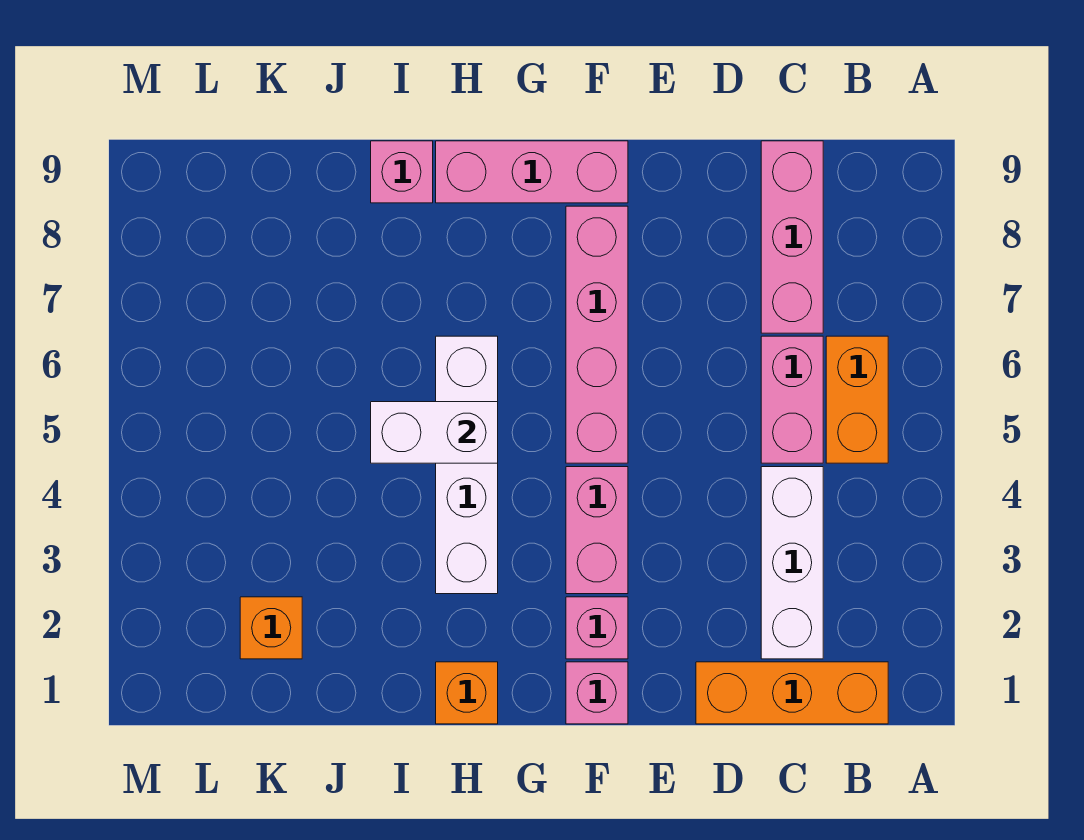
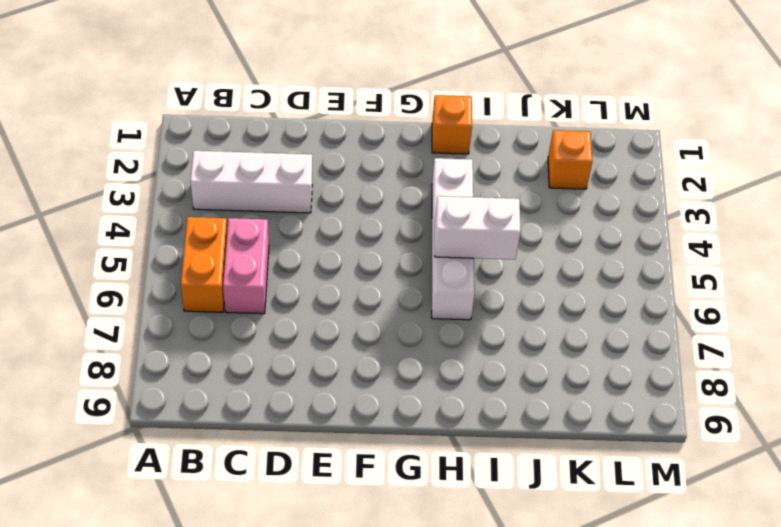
white brick B3:D3 level 1 -> white brick C2:C4 level 1
none -> orange brick B1:D1 level 1
none -> pink brick C7:C9 level 1
none -> pink brick F1 level 1

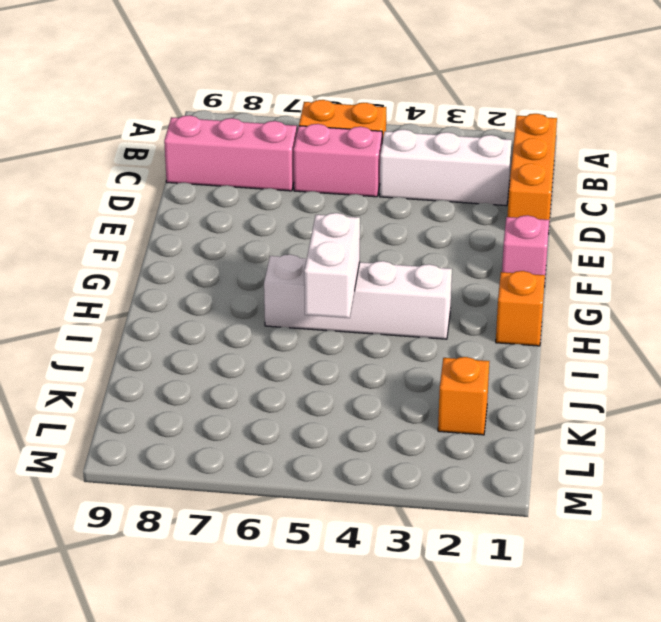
none -> pink brick F2 level 1
none -> pink brick F3:F4 level 1
none -> pink brick F5:F8 level 1

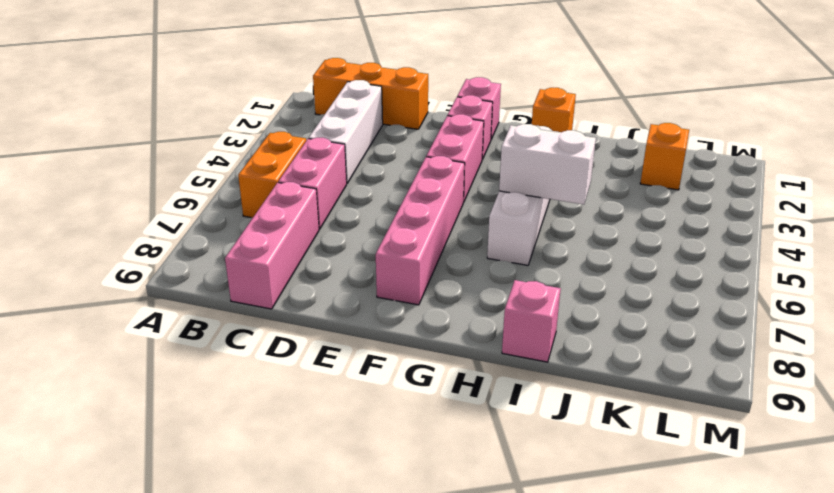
none -> pink brick F9:H9 level 1

